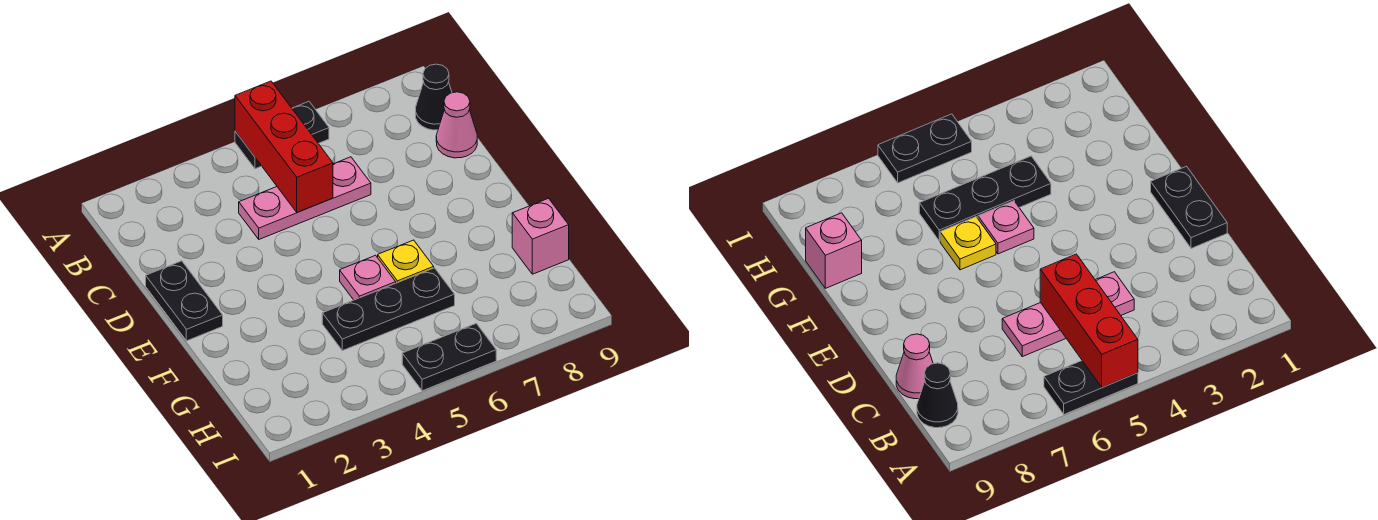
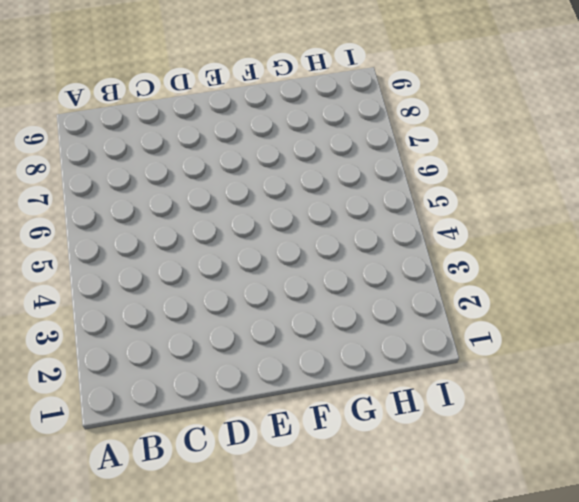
none -> black plate A5:A6 level 1
none -> black cone B9 level 1

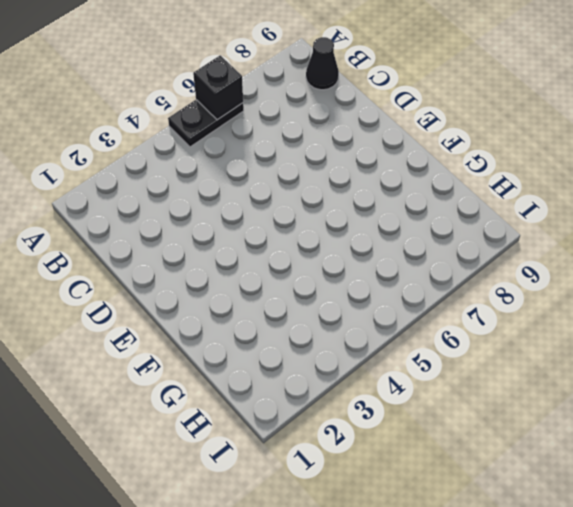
black brick A6 level 2 -> none
none -> pink plate C4:C6 level 1
none -> pink cone C9 level 1

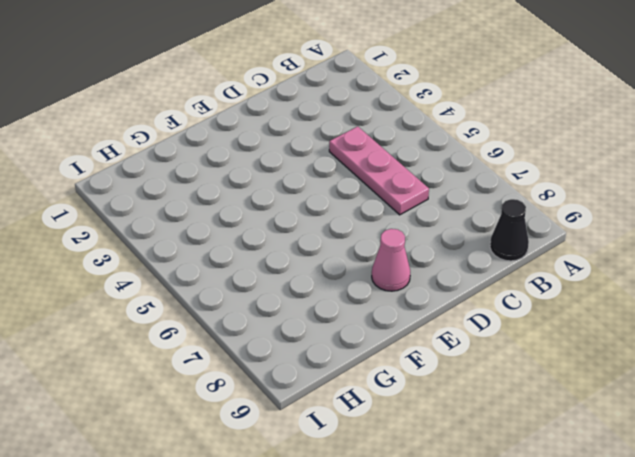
pink cone E8 level 1 -> pink cone C9 level 1
none -> black plate A5:A6 level 1
none -> black plate D1:E1 level 1

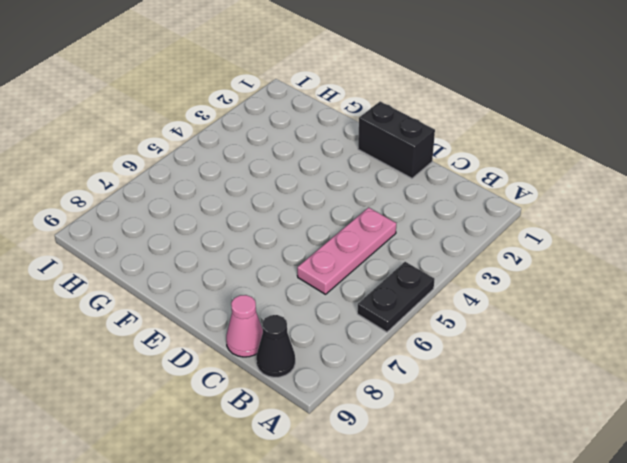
black brick D1:E1 level 1 -> black plate D1:E1 level 1
none -> pink plate F5 level 1
none -> yellow plate F6 level 1

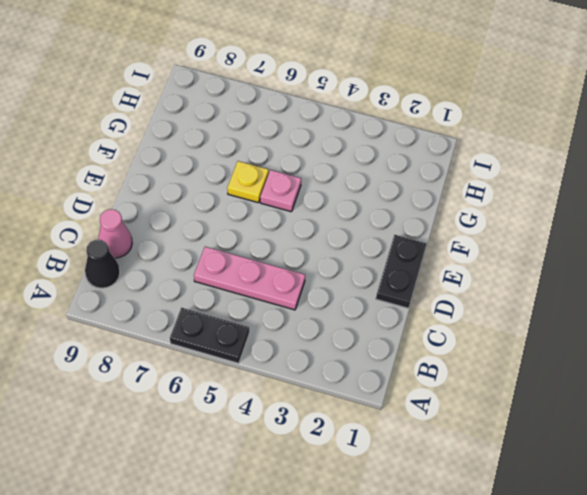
none -> black plate G4:G6 level 1
none -> pink brick G9 level 1

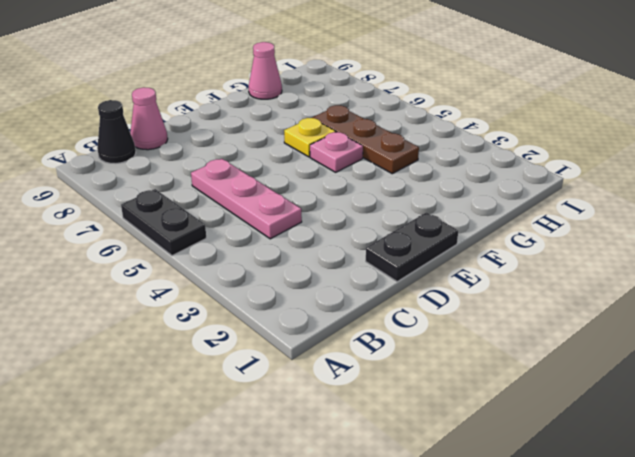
brown plate G4:G6 level 1 -> black plate G4:G6 level 1
pink cone G9 level 1 -> pink brick G9 level 1
none -> black plate I5:I6 level 1
none -> red brick A5:C5 level 2

